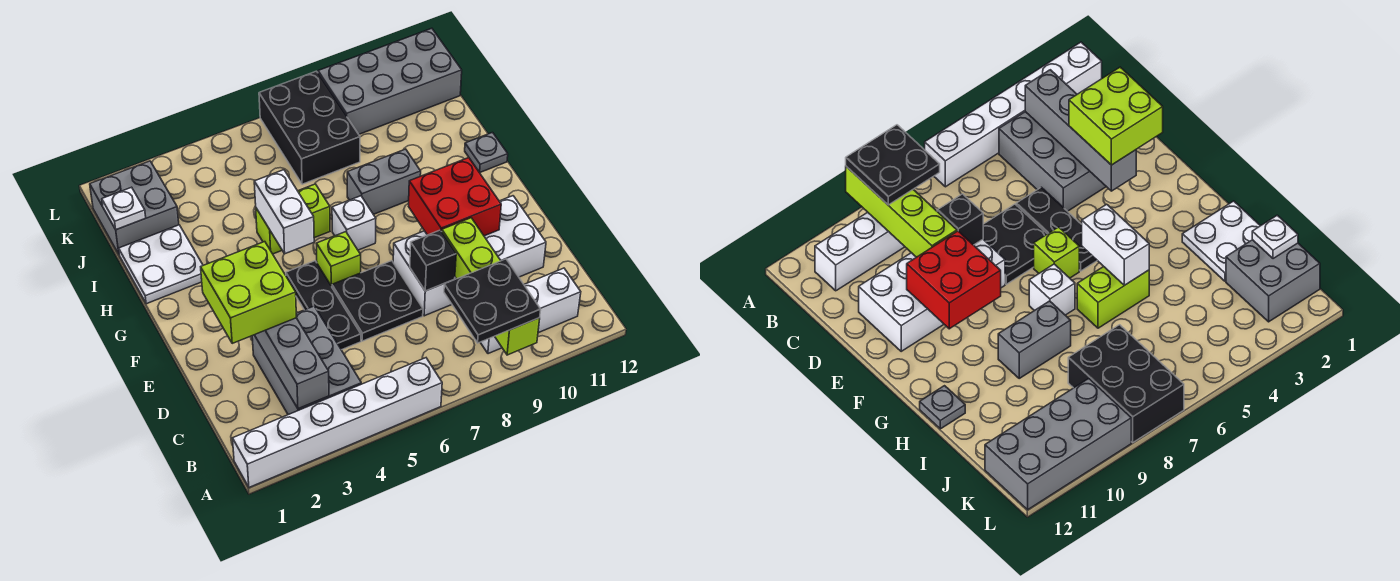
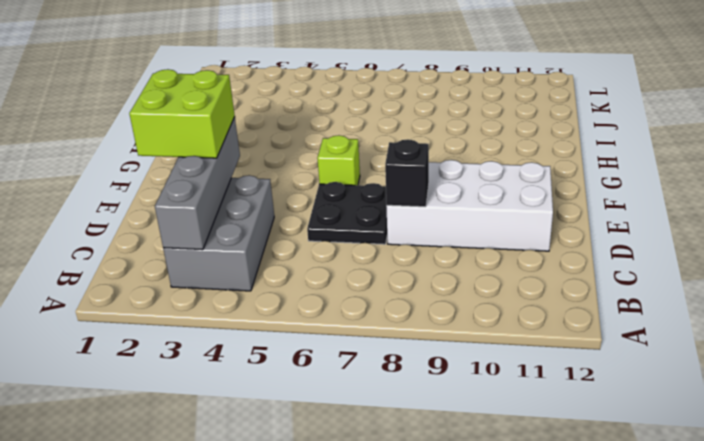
none -> white brick A1:A6 level 1
none -> white brick B9:B11 level 1
none -> black plate D5:F5 level 1

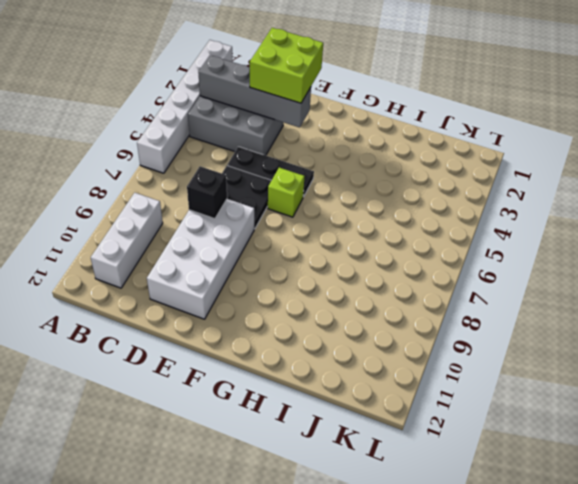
none -> white brick G7 level 1
none -> white plate H1:I2 level 1
none -> lime brick H5:H6 level 1

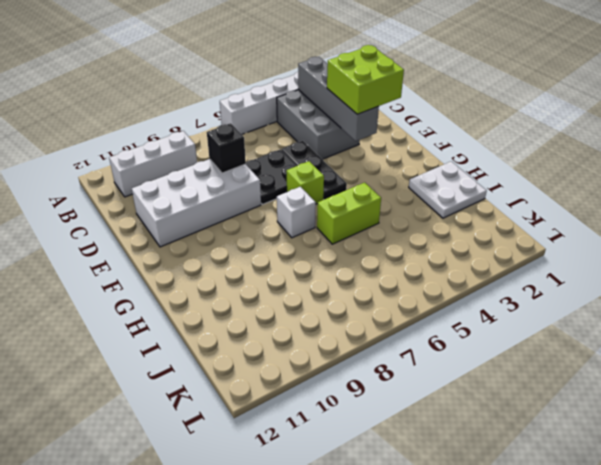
none -> grey brick H8:H9 level 1
none -> grey plate H12 level 1
none -> grey brick J1:K2 level 1

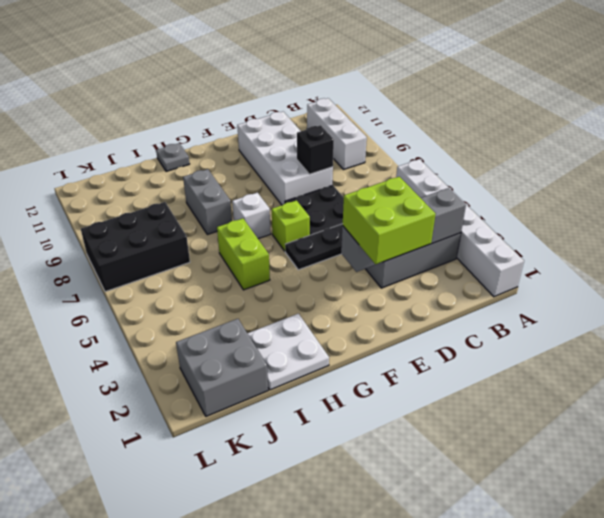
none -> grey brick K9:L12 level 1
none -> lime brick A9:D9 level 2
none -> red brick E9:F10 level 2

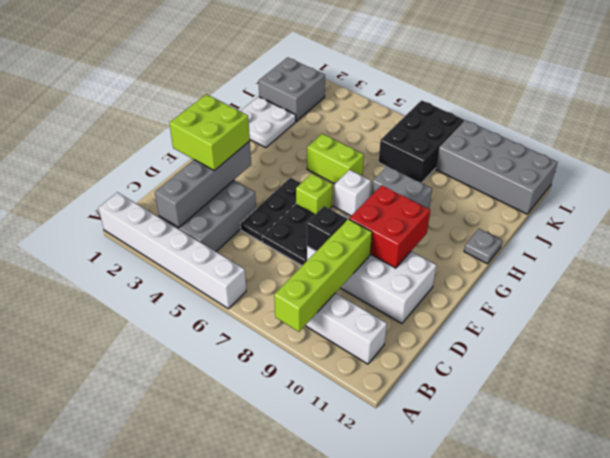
none -> white brick G5:H5 level 2
none -> white plate J1 level 2
none -> black plate A8:B9 level 3

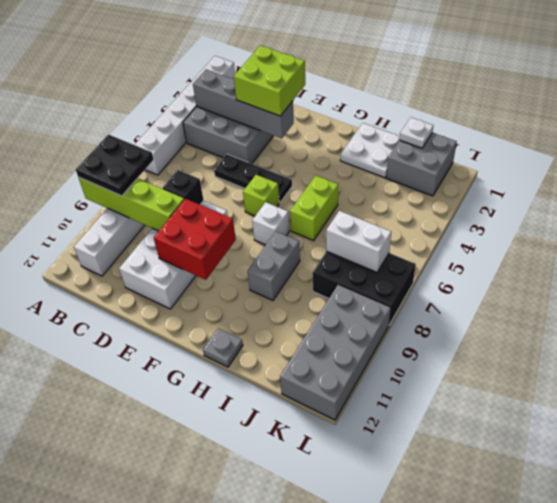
white brick J7:K7 level 2 -> white brick G5:H5 level 2
none -> black plate D6:E7 level 1

